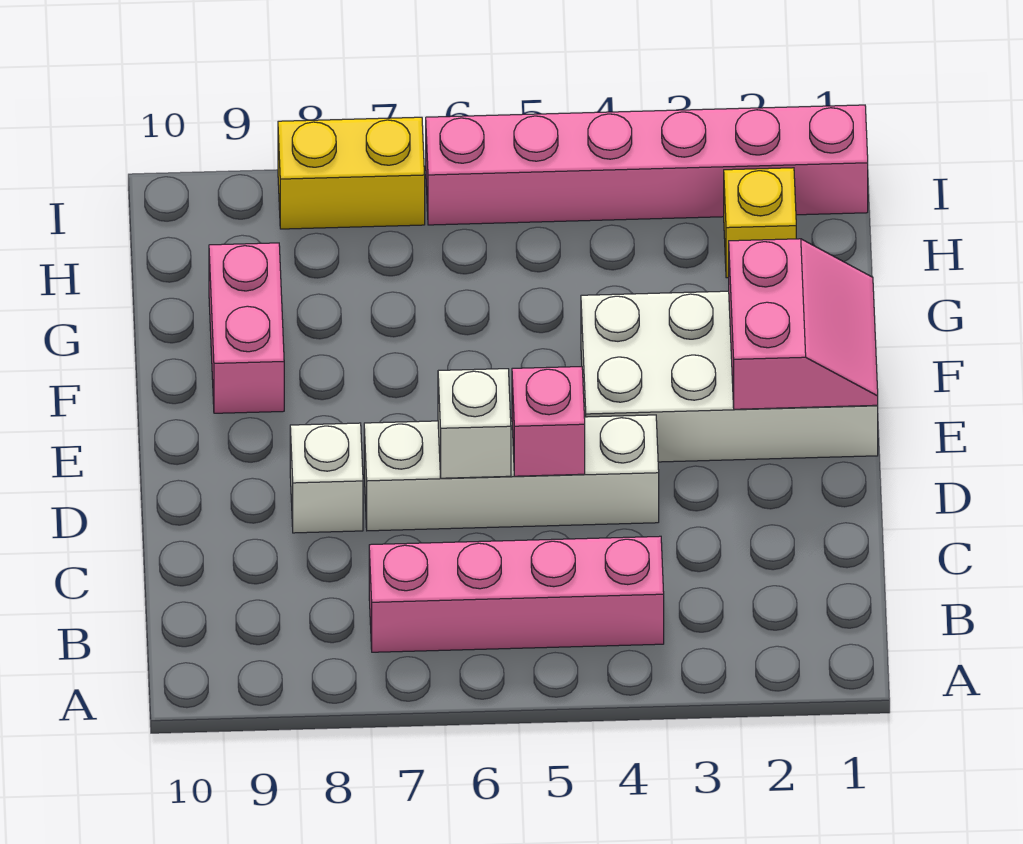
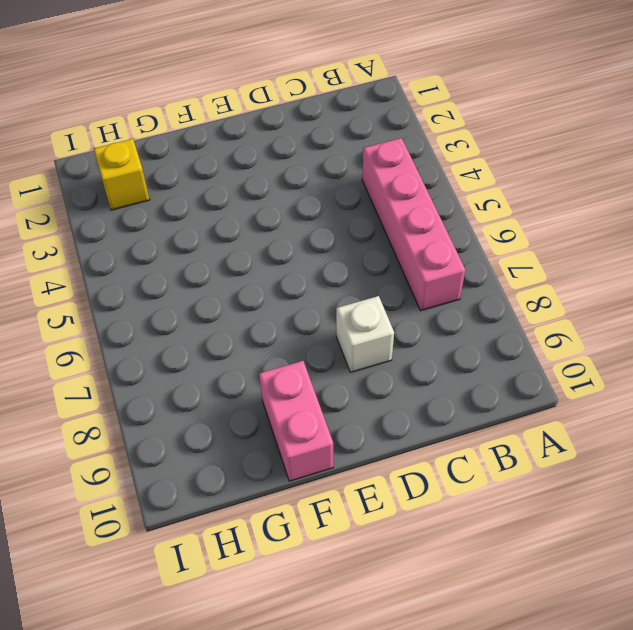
pink brick F9:F10 level 1 -> pink brick F9:G9 level 1
none -> white brick D4:D7 level 1
none -> white brick E1:F4 level 1

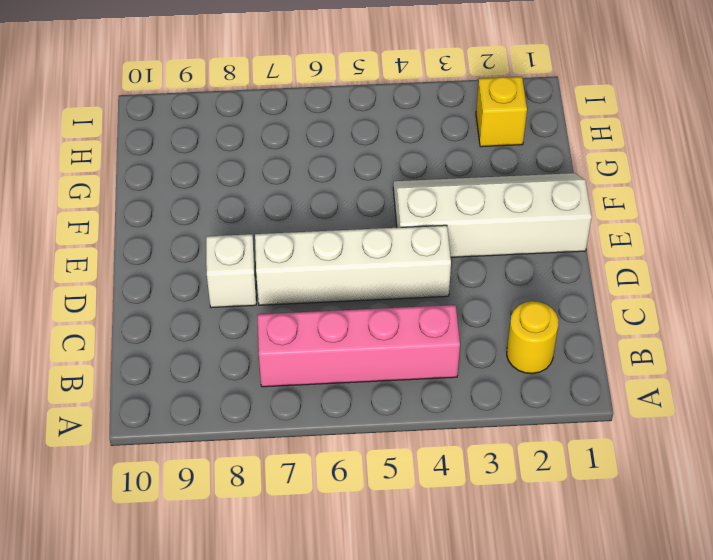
yellow round brick B2 level 1 -> none
white slope E1:F4 level 1 top E -> white brick E1:F4 level 1
none -> pink brick F9:G9 level 1
none -> pink brick I1:I6 level 1

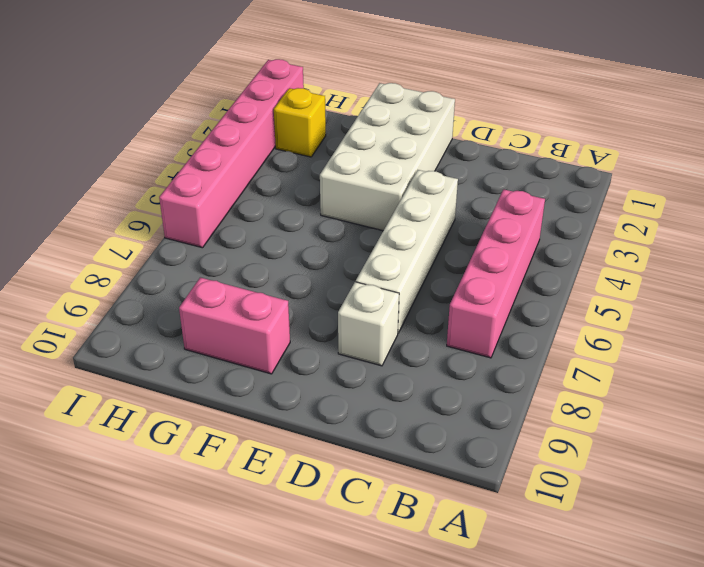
none -> yellow brick I7:I8 level 1
none -> pink brick D5 level 2

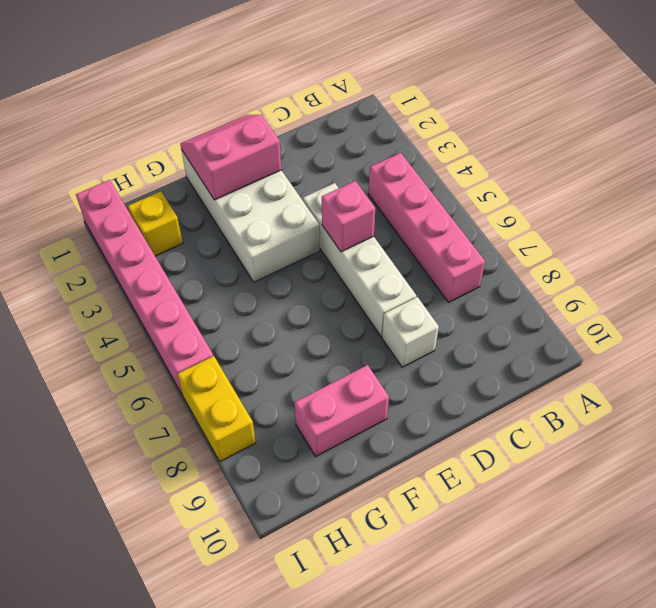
none -> white brick D6 level 2

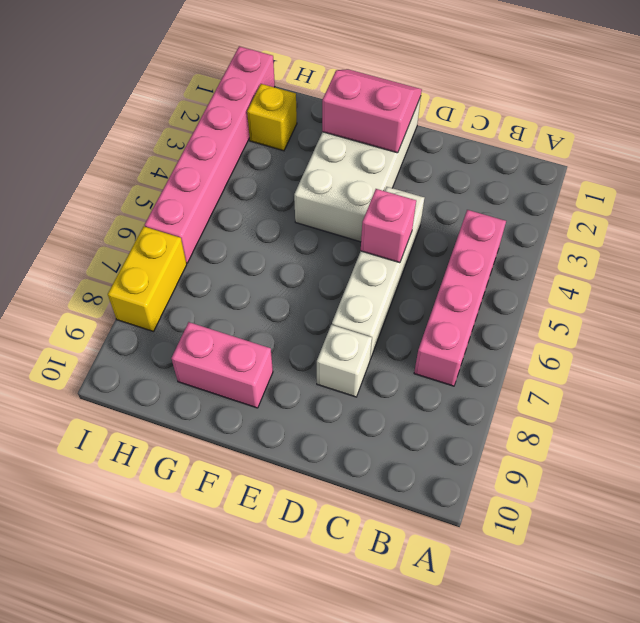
none -> white brick D6 level 2

